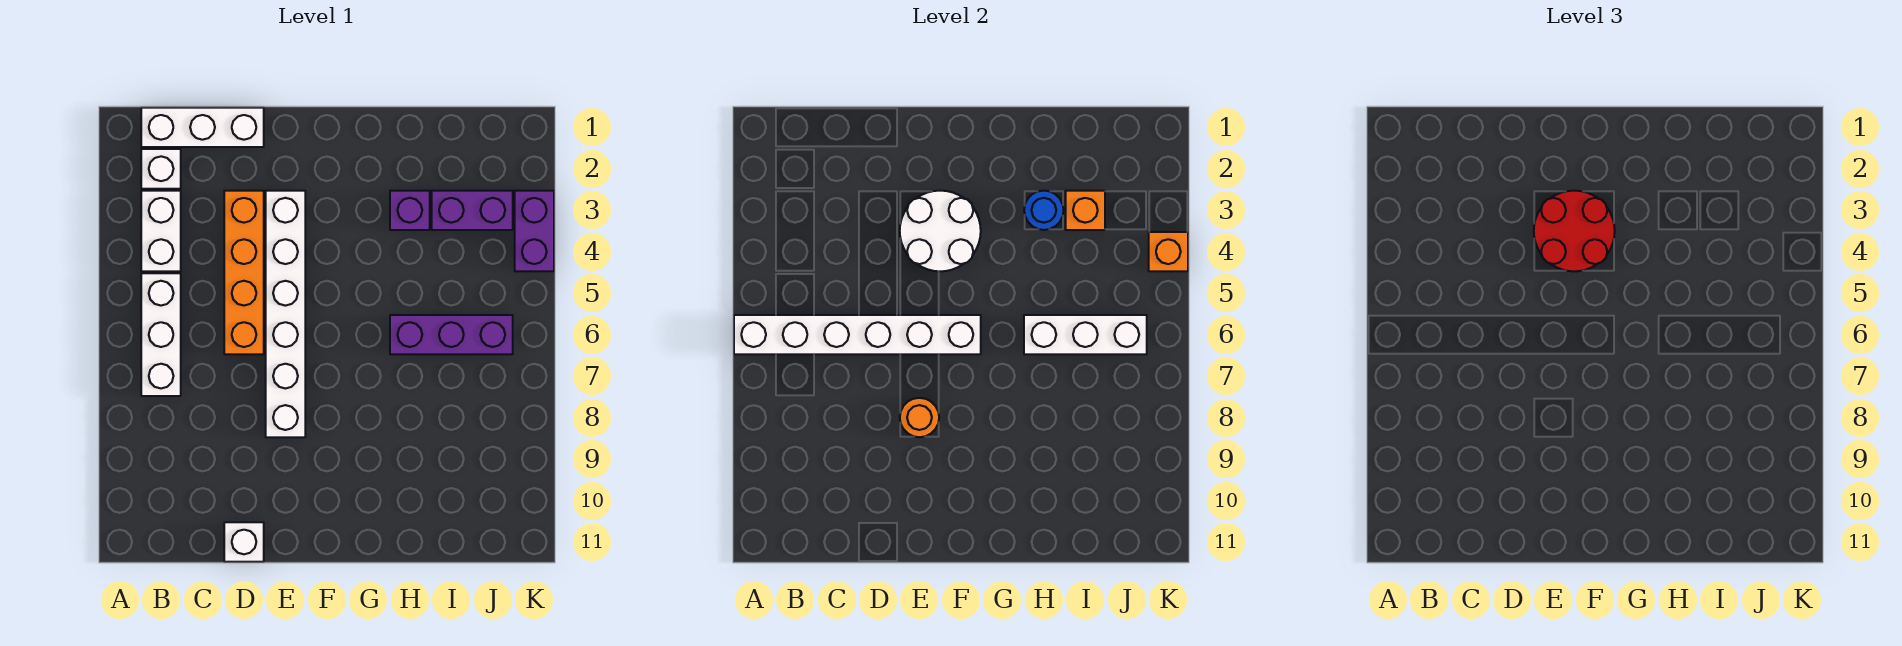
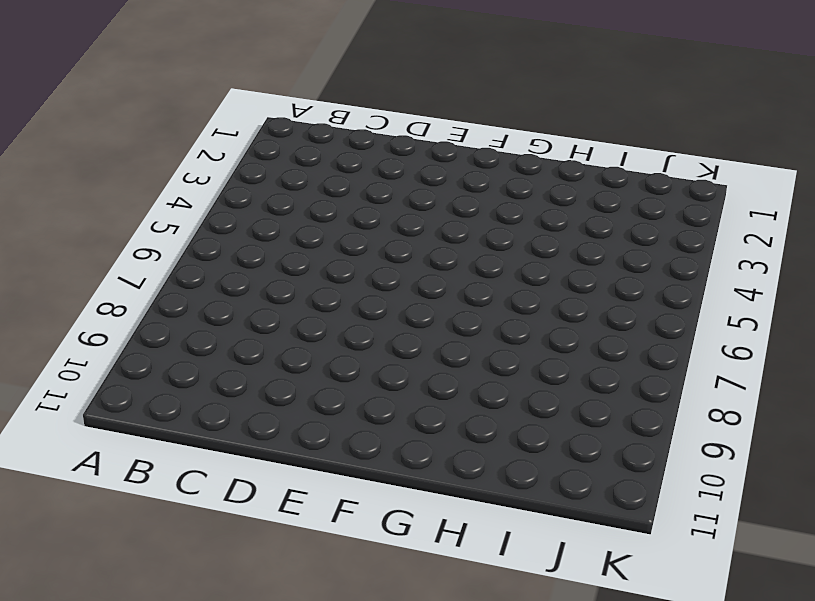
none -> white brick B1:D1 level 1
none -> white brick B2 level 1
none -> white brick B3:B4 level 1

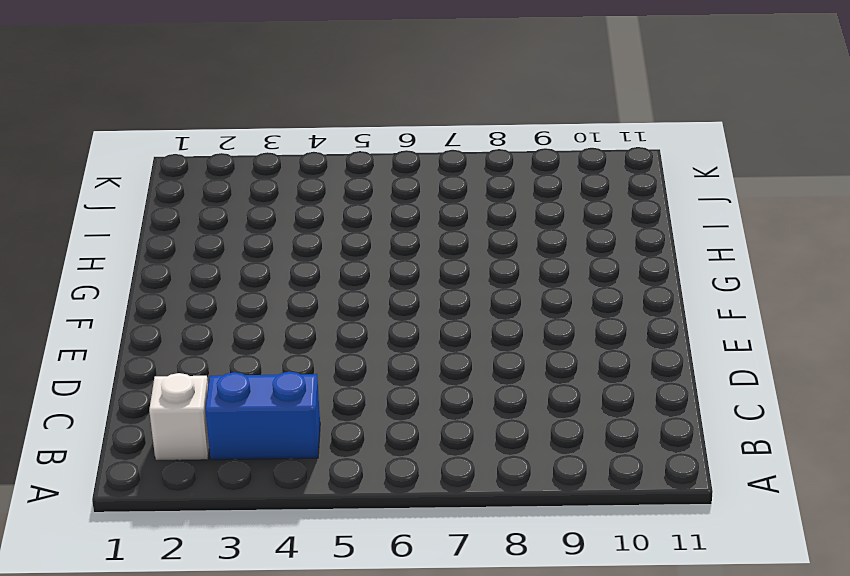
blue brick B3:B4 level 1 -> white brick B3:B4 level 1
none -> white brick B1:D1 level 1
none -> white brick B5:B7 level 1
none -> orange brick D3:D6 level 1

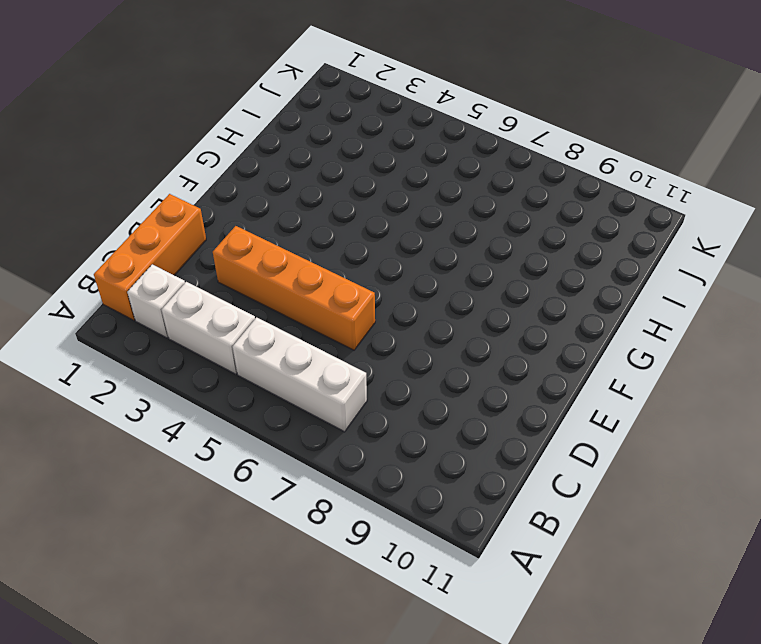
orange brick B1:D1 level 1 -> white brick B1:D1 level 1
none -> white brick D11 level 1
none -> white brick E3:E8 level 1
none -> purple brick H3 level 1

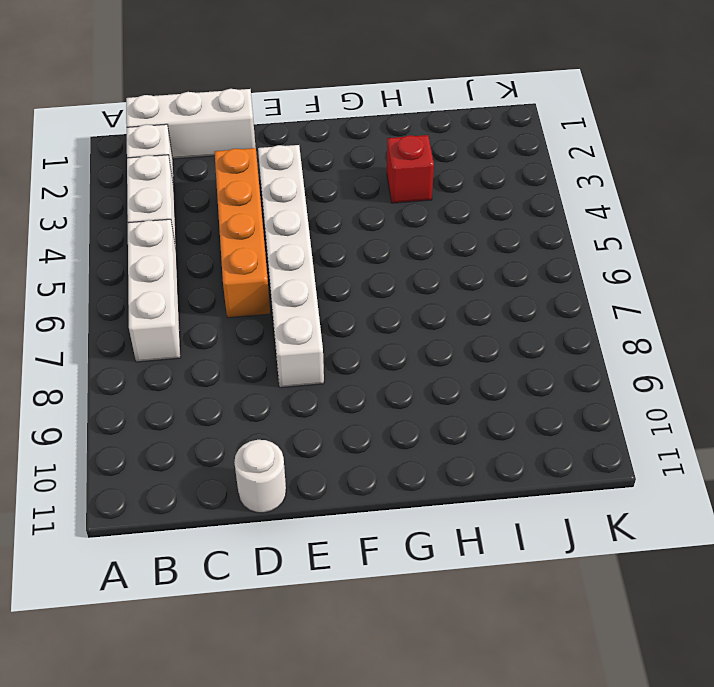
white round brick D11 level 1 -> white brick D11 level 1
red brick H3 level 1 -> purple brick H3 level 1
none -> purple brick H6:J6 level 1
none -> purple brick I3:J3 level 1
none -> purple brick K3:K4 level 1

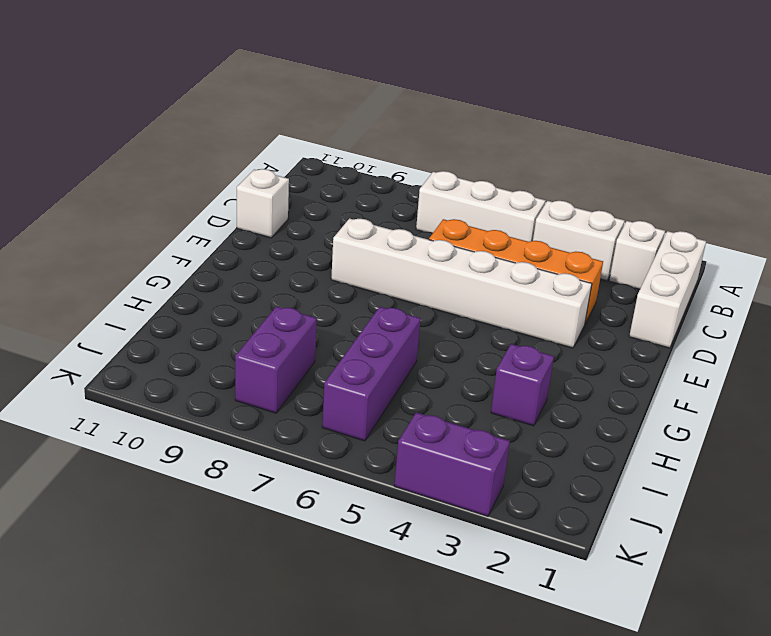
purple brick I8:J8 level 1 -> purple brick I3:J3 level 1
none -> white brick A6:F6 level 2
none -> white round brick E3:F4 level 2
none -> orange round brick E8 level 2

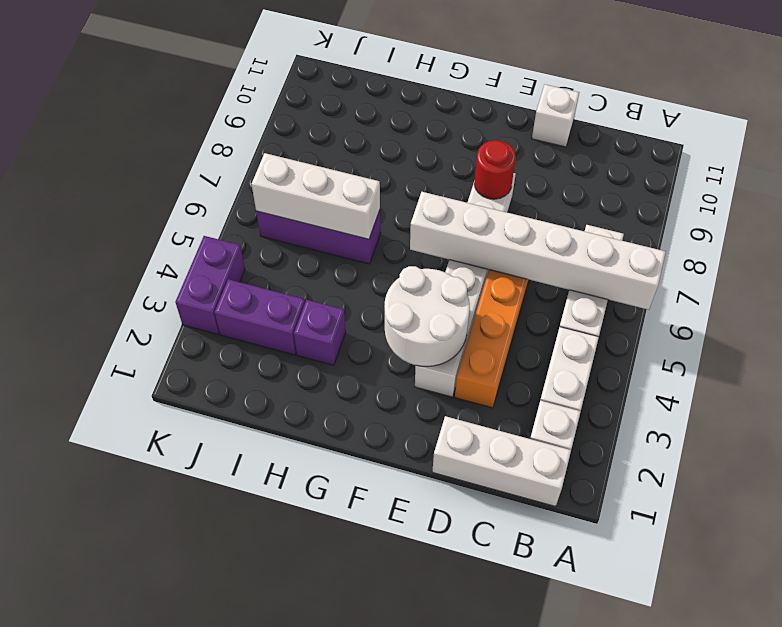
red round brick E8 level 2 -> orange round brick E8 level 2
none -> blue round brick H3 level 2
none -> orange brick I3 level 2
none -> orange brick K4 level 2

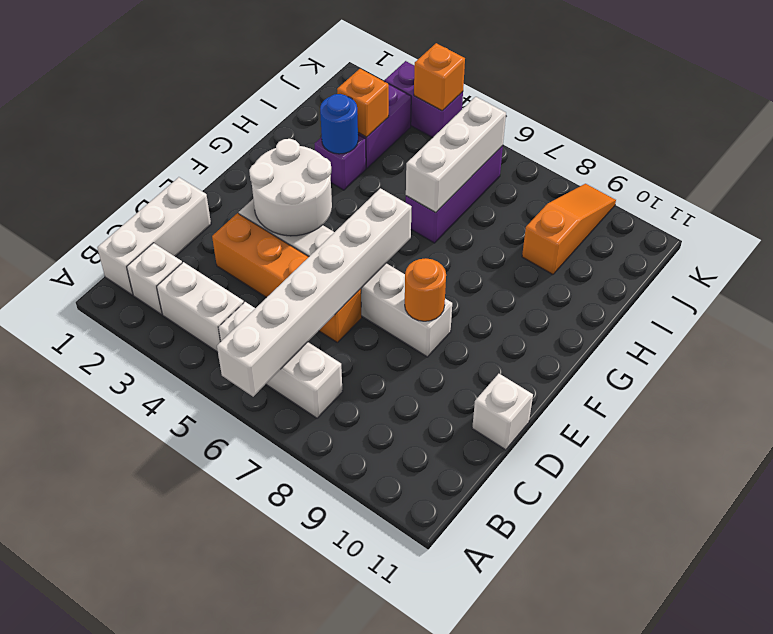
orange slope I9:K9 level 1 top I -> none
none -> red round brick E3:F4 level 3

